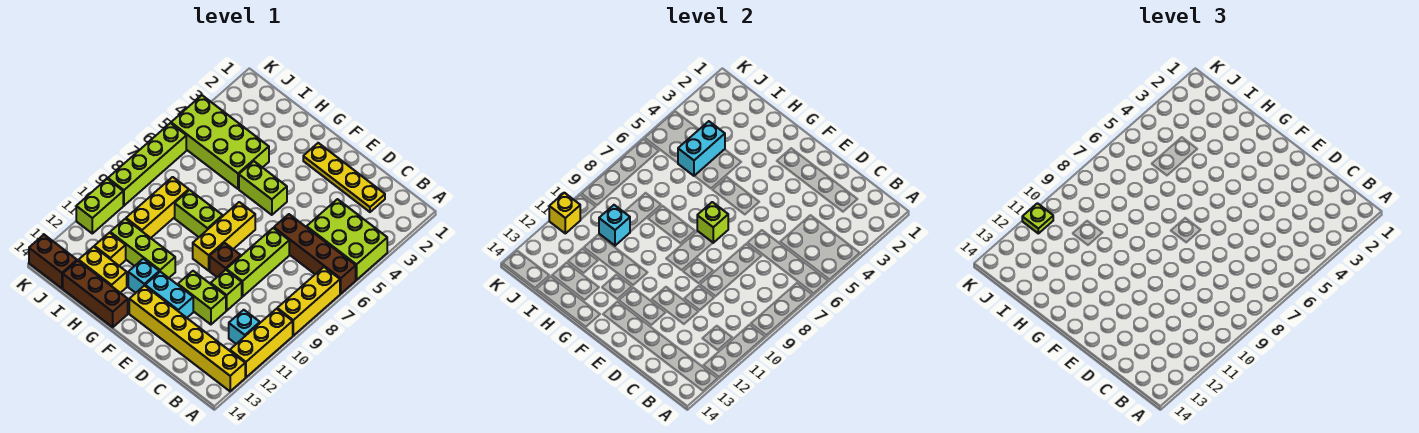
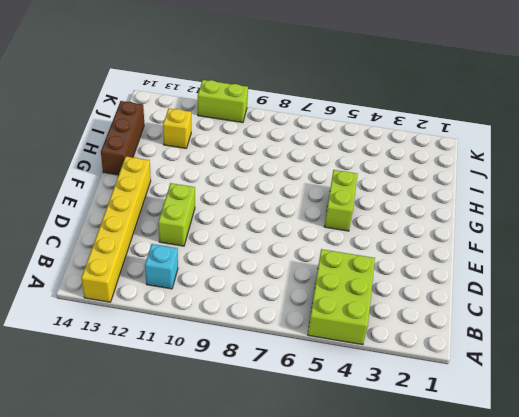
none -> brown brick A6:D6 level 1
none -> yellow brick A7:A9 level 1
none -> yellow brick A10:A12 level 1
none -> yellow plate C2:F2 level 1

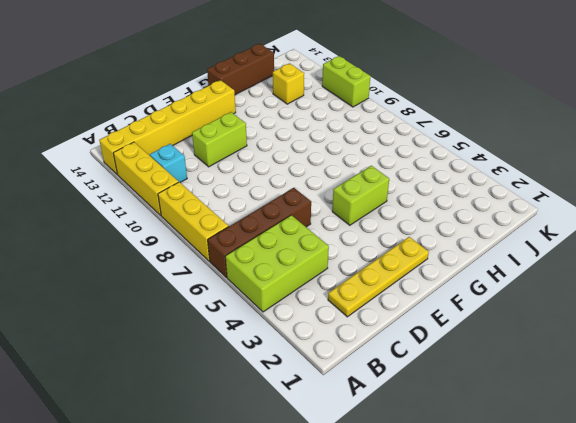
none -> lime brick D7:D9 level 1
none -> lime brick D10 level 1
none -> brown brick E9 level 1
none -> cyan brick E12:F12 level 1

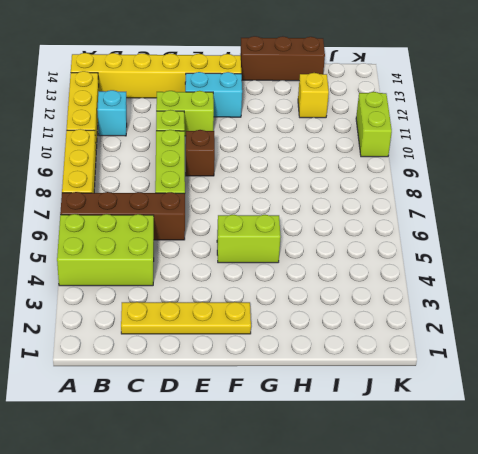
none -> yellow brick F7:F9 level 1
none -> lime brick G8:H8 level 1
none -> lime brick G11:I11 level 1
none -> cyan brick G12 level 1

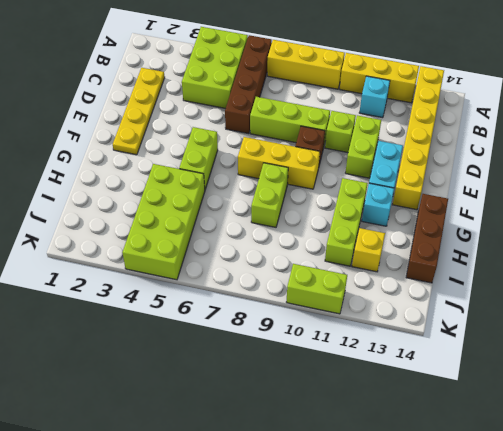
none -> yellow brick H13:I13 level 1
none -> yellow brick I8:I10 level 1
none -> brown brick J14:K14 level 1
none -> lime brick K6:K9 level 1

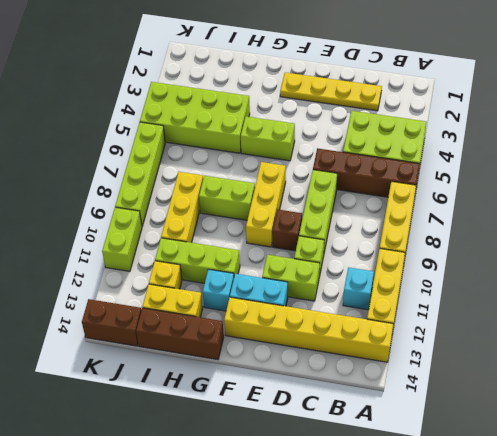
none -> lime brick F7 level 2
none -> cyan brick I4:I5 level 2
none -> cyan brick I10 level 2
none -> yellow brick K11 level 2

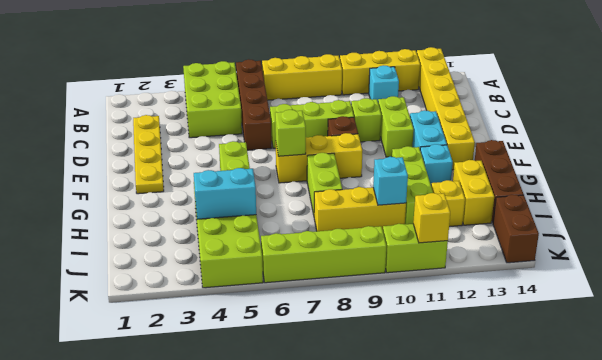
none -> lime plate K11 level 3

